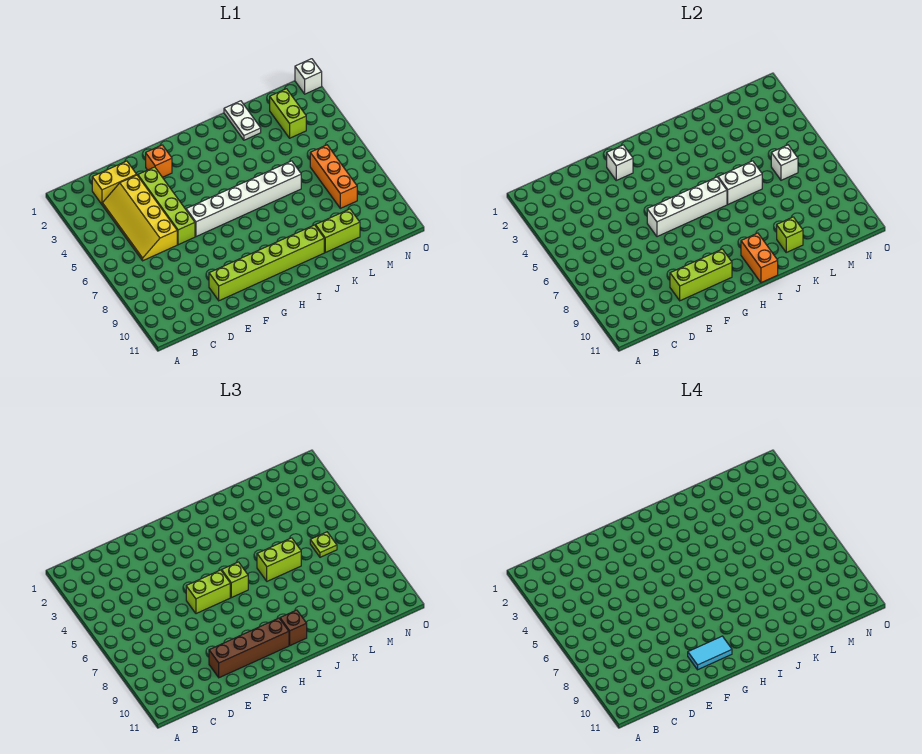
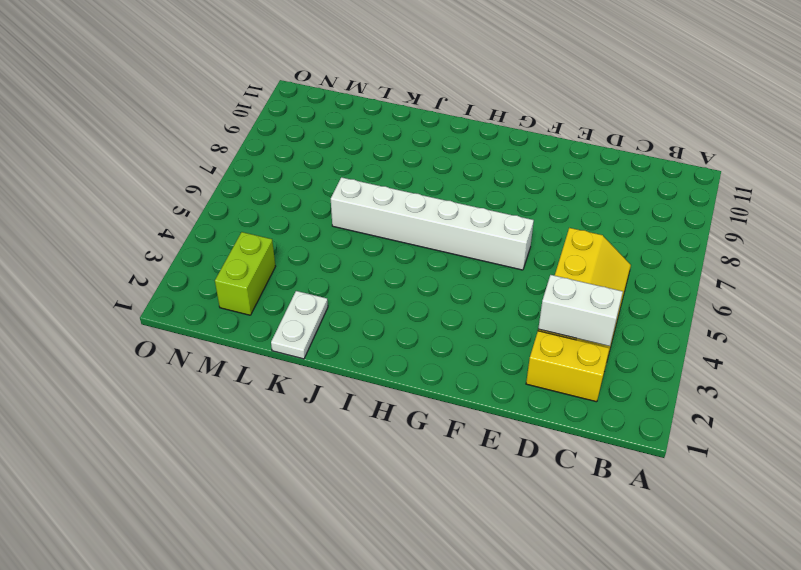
white brick C3:D3 level 2 -> white brick J6:K6 level 2
none -> lime brick E3:E6 level 1
none -> lime brick E10:J10 level 1
none -> orange brick F2 level 1

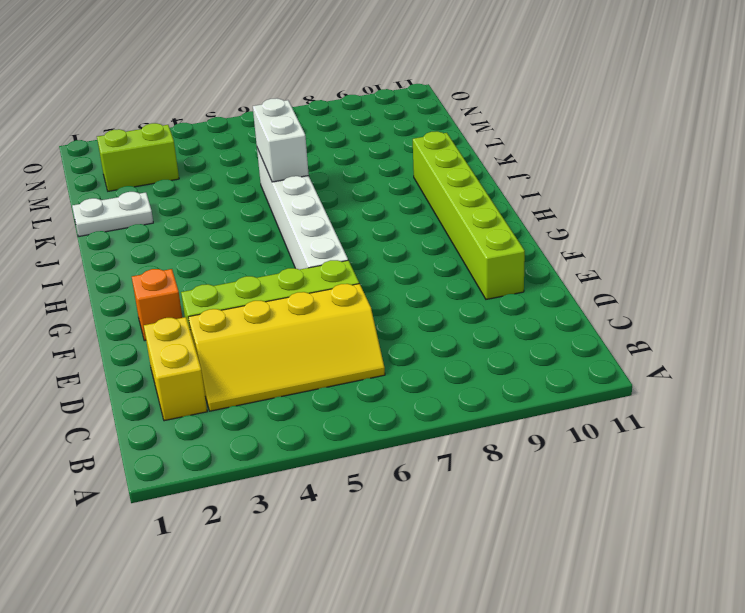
none -> lime brick K10:L10 level 1
none -> orange brick M6:M8 level 1
none -> white brick O1 level 1

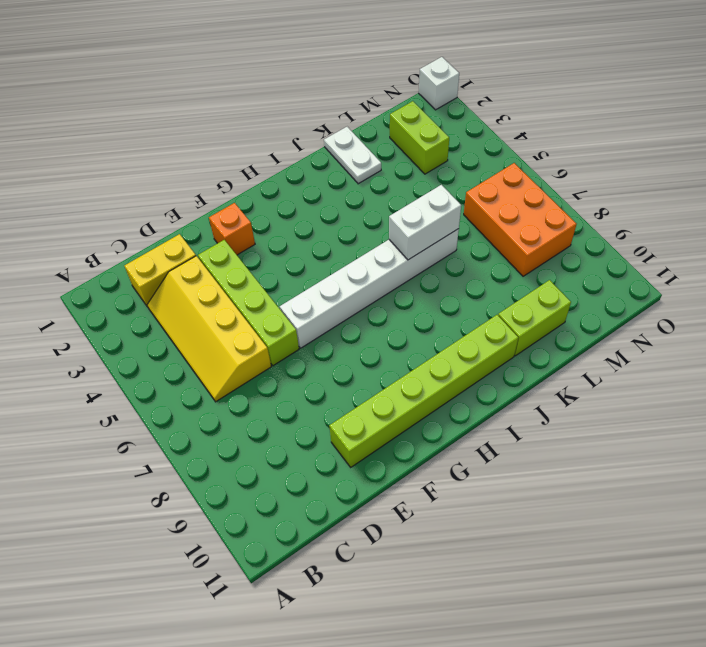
orange brick M6:N8 level 1 -> orange brick M6:M8 level 1
none -> lime brick E10:G10 level 2
none -> white brick F2 level 2
none -> white brick F6:I6 level 2

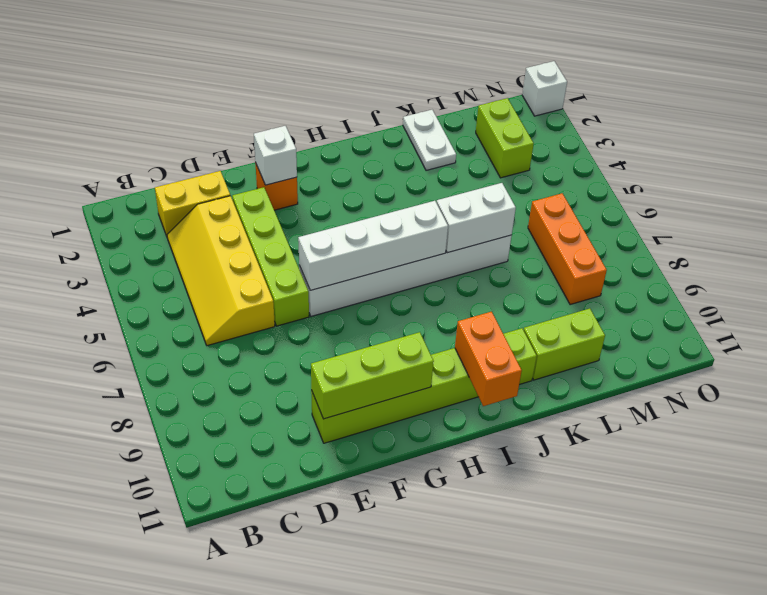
none -> lime brick K10 level 2
none -> white brick M6 level 2
none -> brown brick E10:H10 level 3

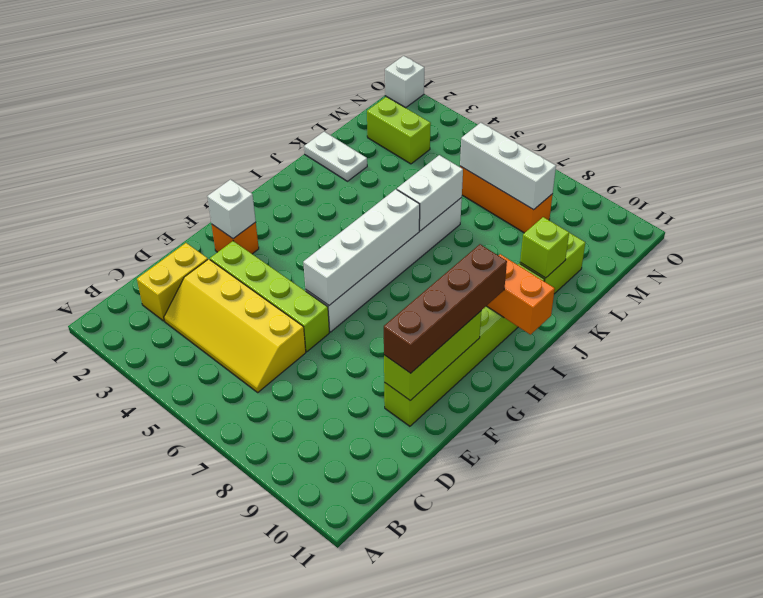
white brick M6:M8 level 2 -> white brick M6 level 2
none -> lime brick F6:G6 level 3
none -> lime brick H6 level 3
none -> brown brick I10 level 3

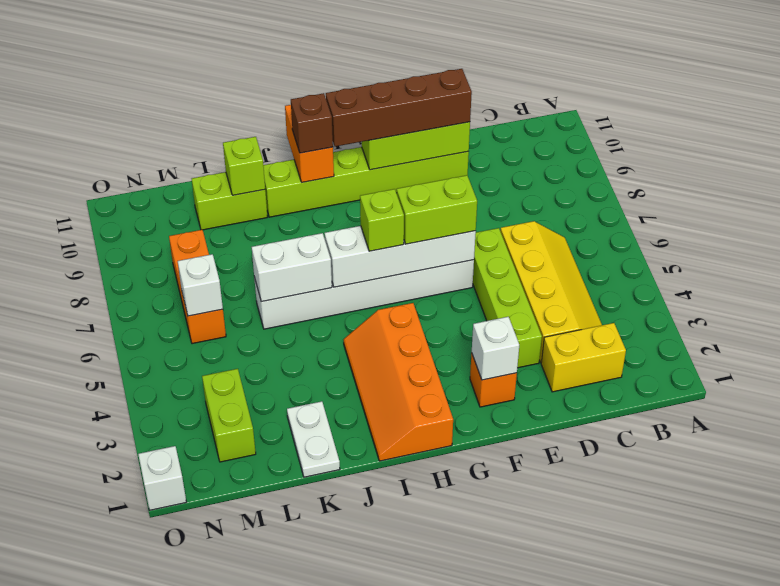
orange slope H1:I4 level 1 top H -> none
none -> lime brick J6:K6 level 3
none -> lime plate M6 level 3
none -> cyan tile F10:G10 level 4

